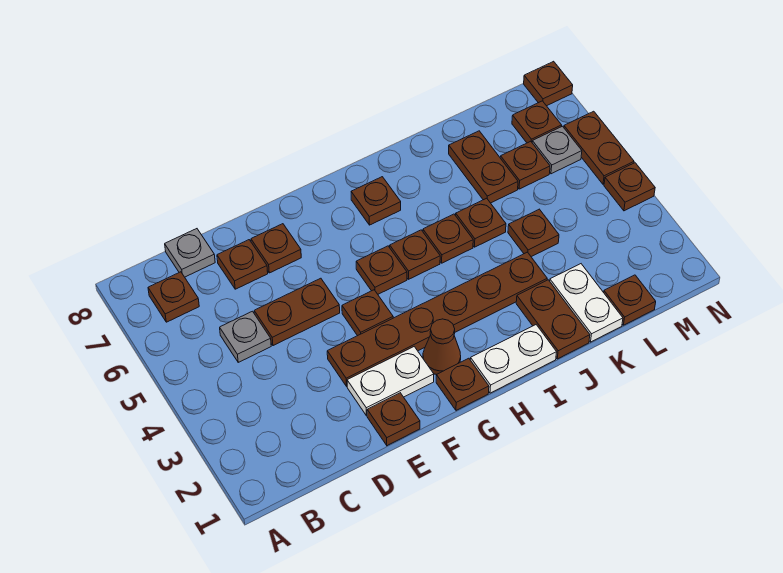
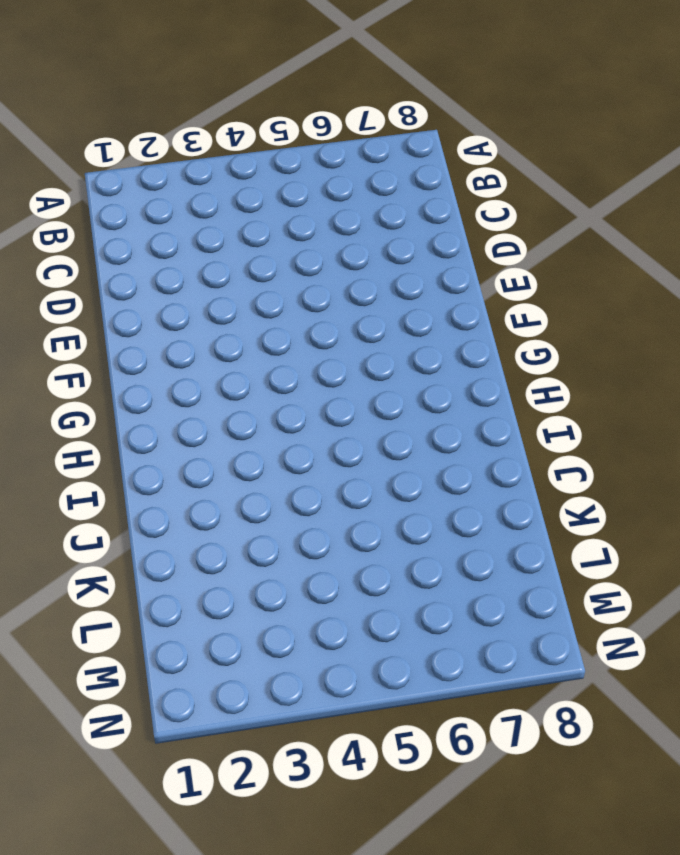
none -> brown plate B7 level 1
none -> grey plate C5 level 1
none -> grey plate C8 level 1

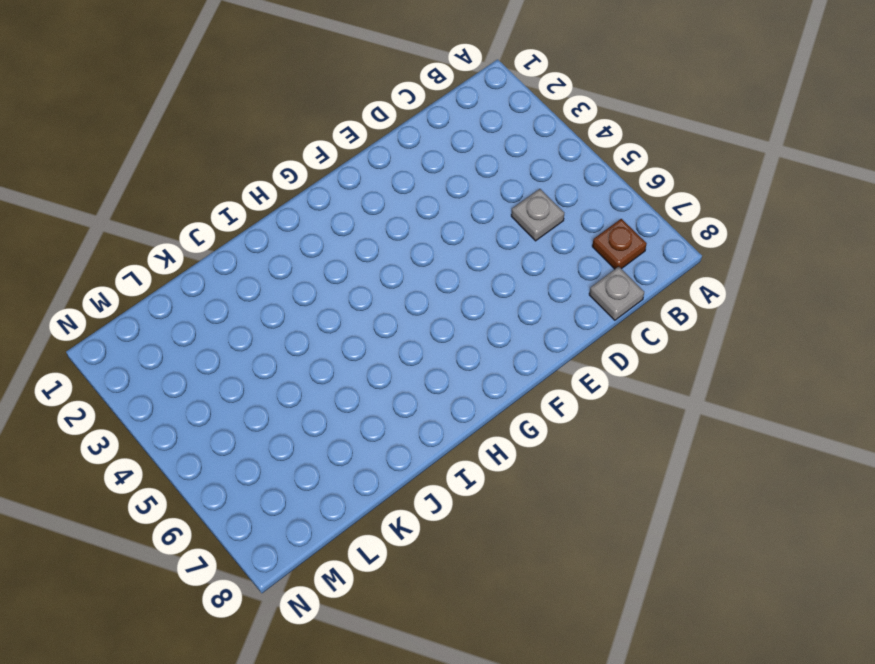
none -> brown plate D5:E5 level 1
none -> brown plate D7 level 1
none -> brown plate E1 level 1

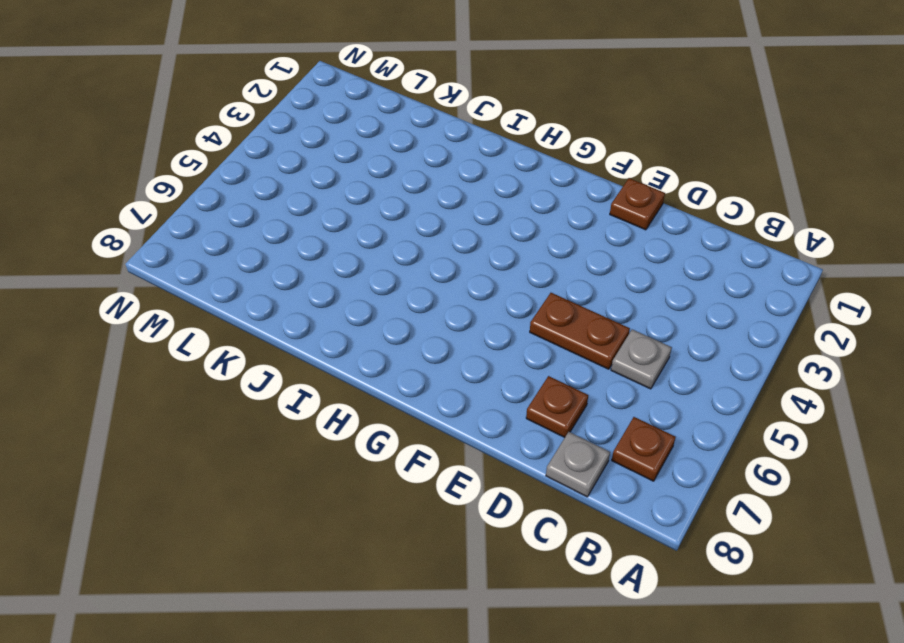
none -> white plate E2:F2 level 1
none -> brown plate E3:J3 level 1
none -> brown plate E7 level 1

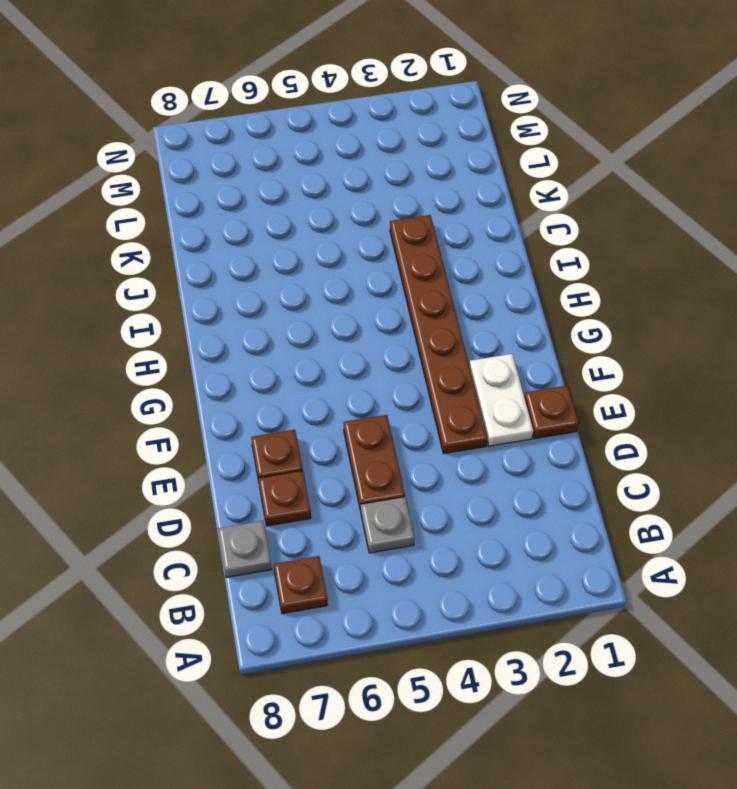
none -> brown plate F4 level 1
none -> brown plate G1 level 1
none -> brown cone G2 level 1

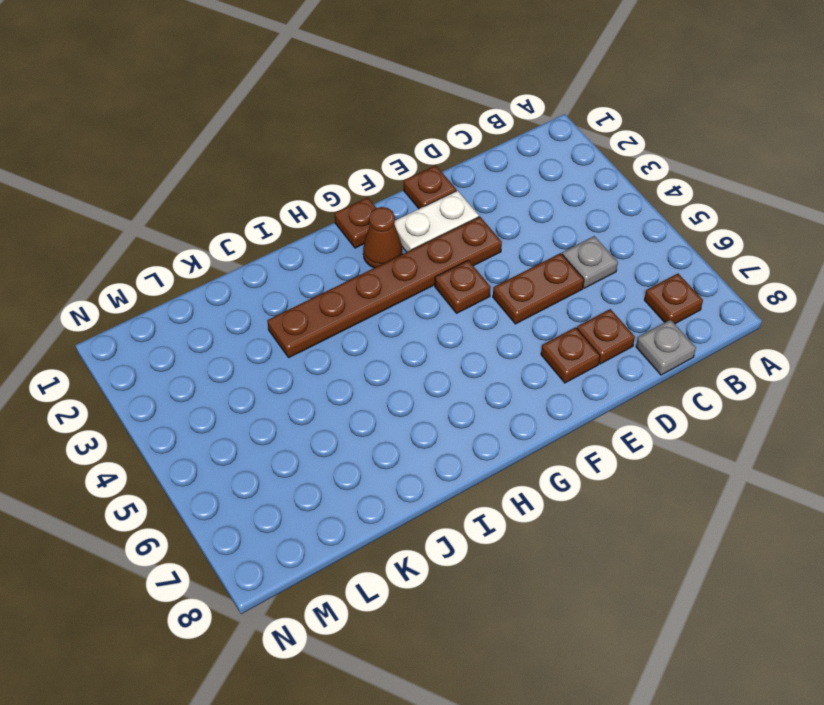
none -> brown plate G5 level 1
none -> white plate H1:I1 level 1
none -> brown plate H5 level 1

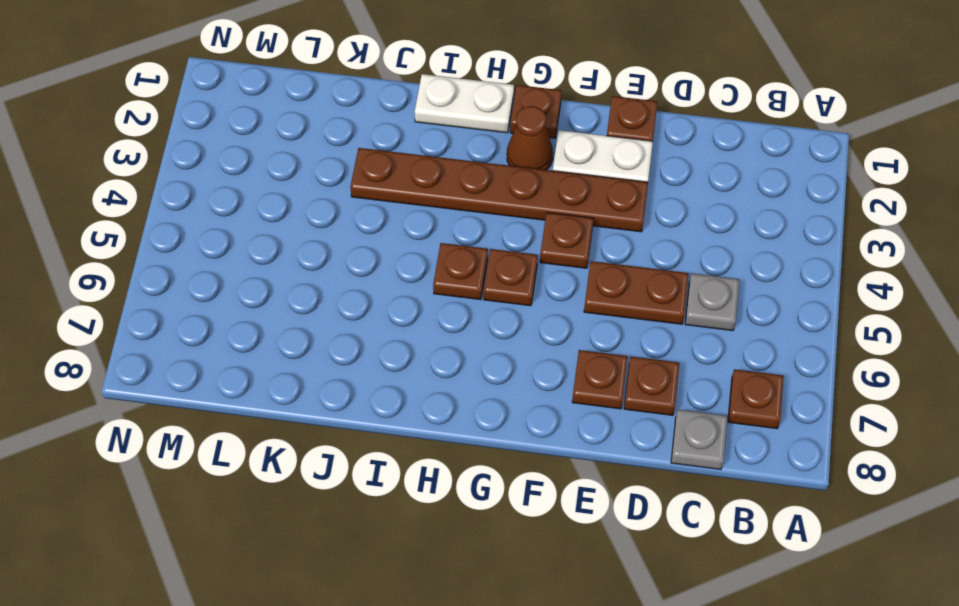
none -> brown plate H7 level 1
none -> brown plate I5 level 1
none -> brown plate J1:J2 level 1

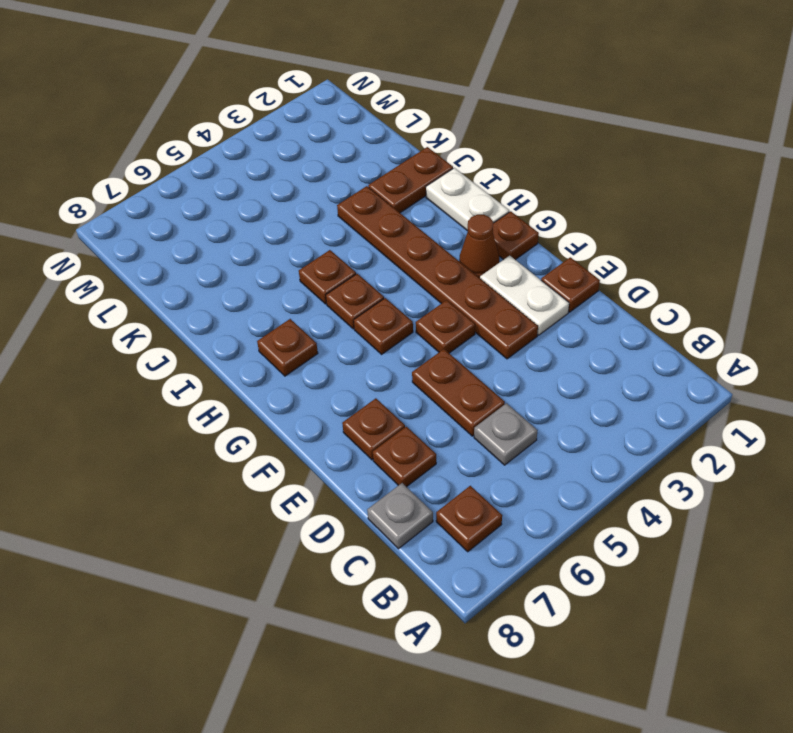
none -> brown plate J5 level 1
none -> white plate K1:K2 level 1
none -> brown plate K4 level 1

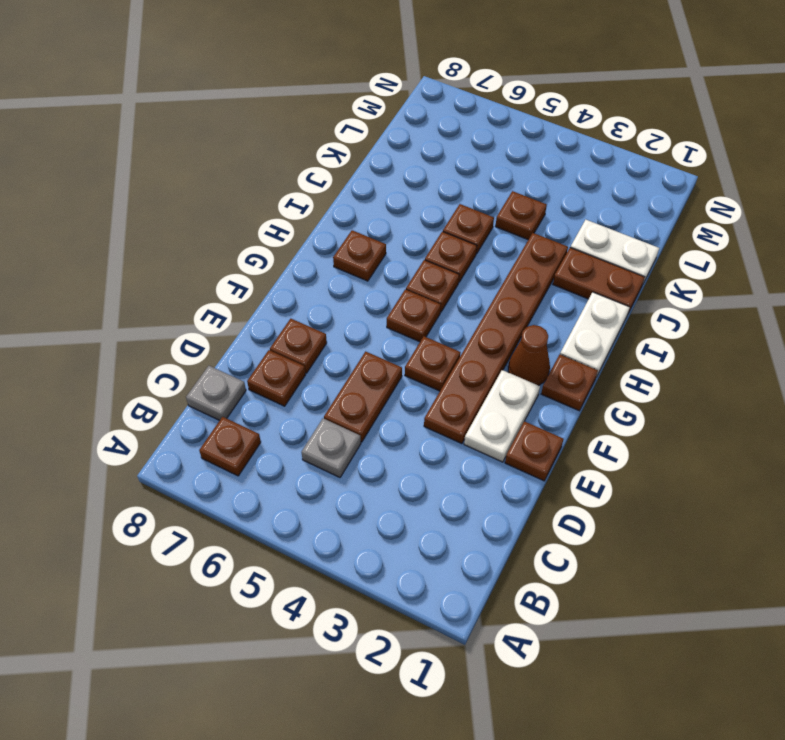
none -> brown plate K6:K7 level 1
none -> brown plate L1 level 1
none -> brown plate L6 level 1

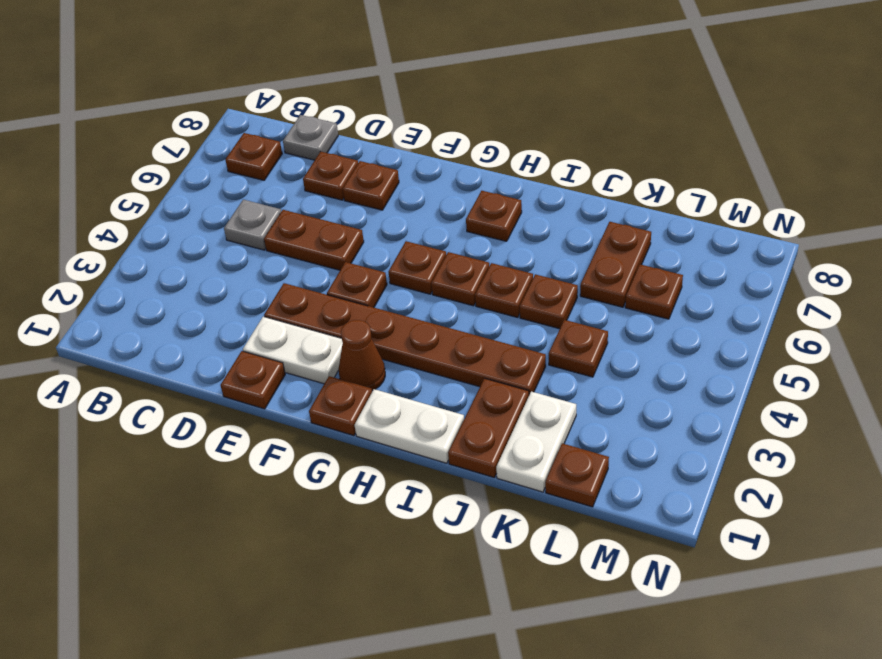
none -> grey plate M6 level 1
none -> brown plate M7 level 1
none -> brown plate N4 level 1

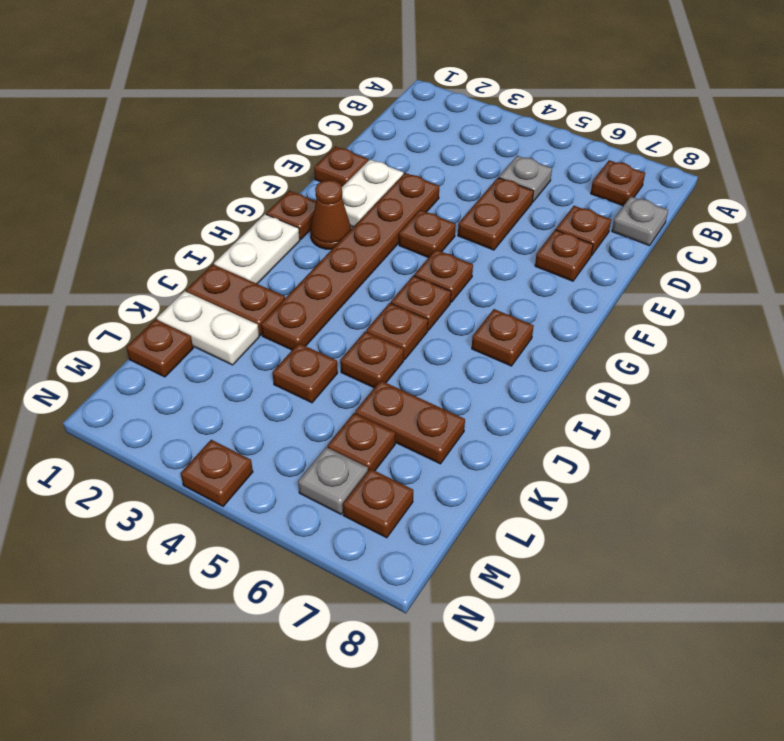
none -> brown plate N5:N6 level 1
none -> brown plate N8 level 1

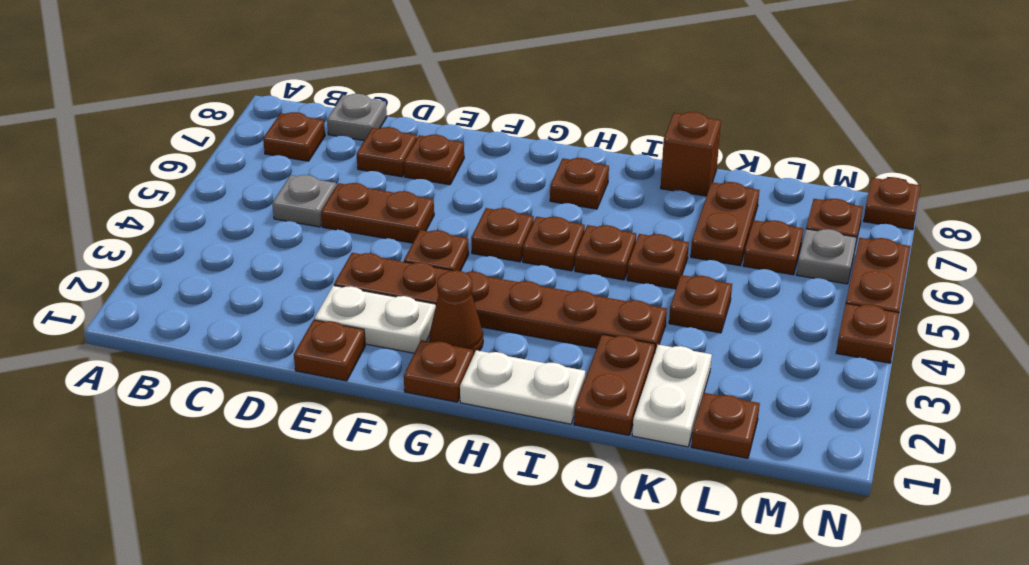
brown brick J8 level 1 -> none

